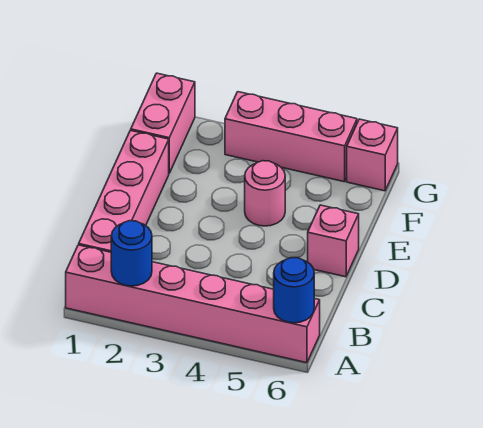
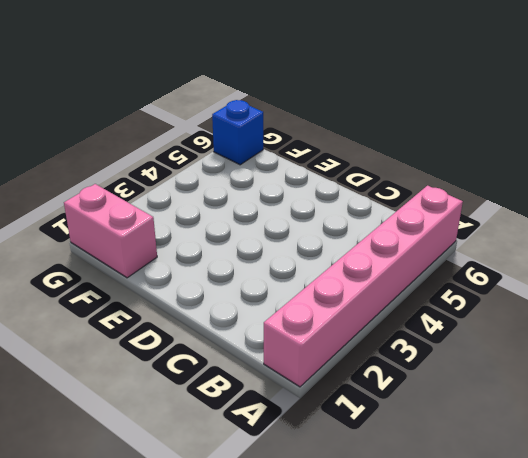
blue brick G6 level 1 -> pink brick G6 level 1
none -> pink brick B1:E1 level 1
none -> pink brick D6 level 1

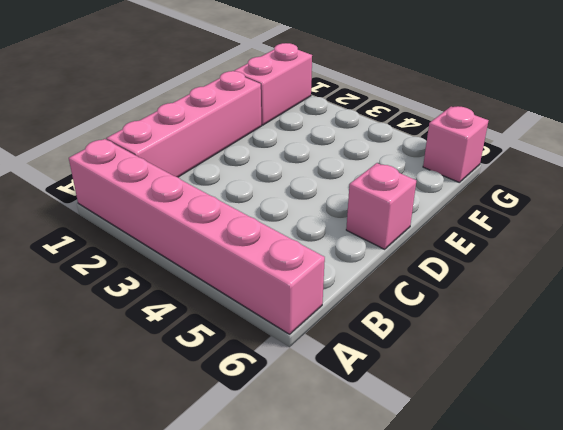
none -> pink round brick E4 level 1
none -> pink brick G3:G5 level 1

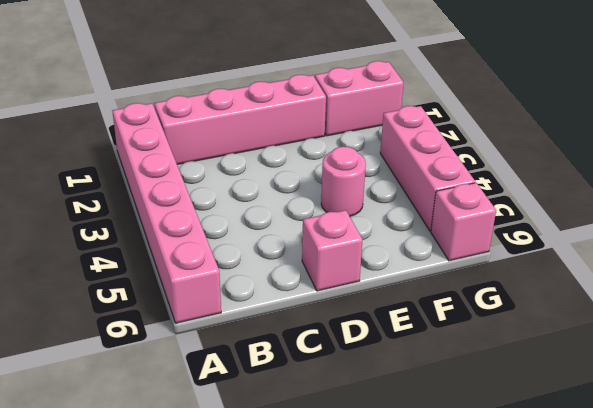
none -> blue round brick A2 level 2
none -> blue round brick A6 level 2

